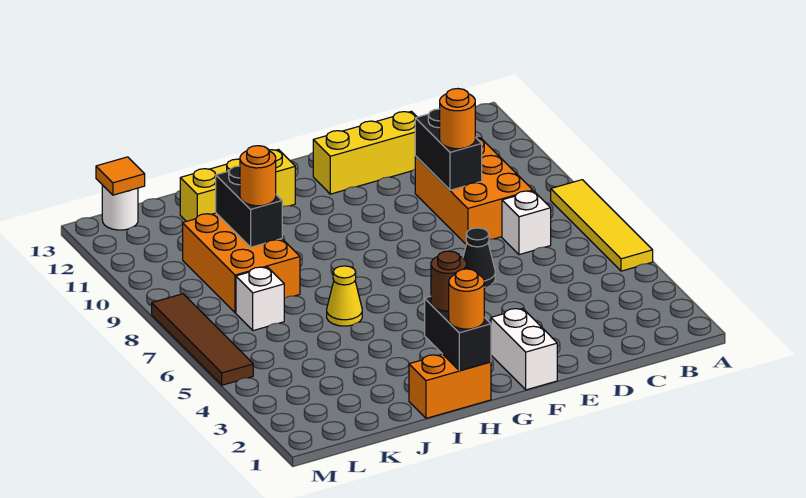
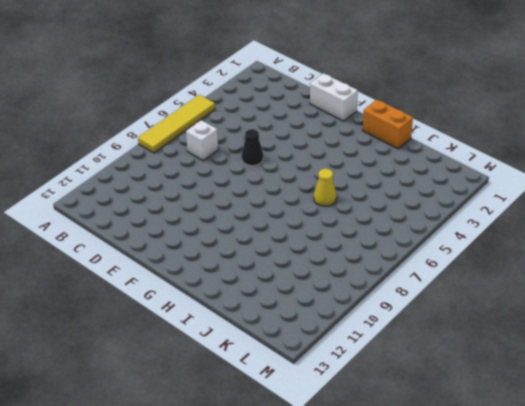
white brick E1:F1 level 1 -> white brick F1:F2 level 1
none -> orange brick C8:D10 level 1
none -> yellow brick D12:F12 level 1
none -> yellow brick H12:J12 level 1

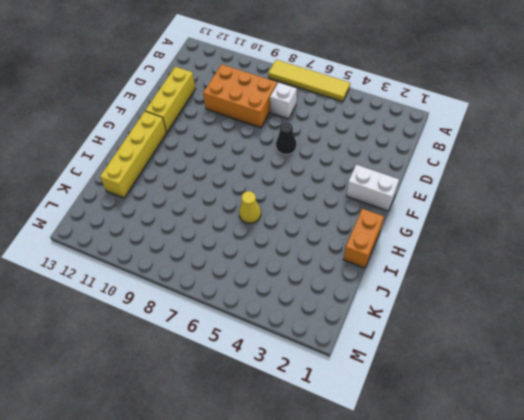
yellow brick G12:J12 level 1 -> yellow brick H12:J12 level 1
none -> orange brick J8:K10 level 1
none -> white brick K7 level 1
none -> white round brick L13 level 1

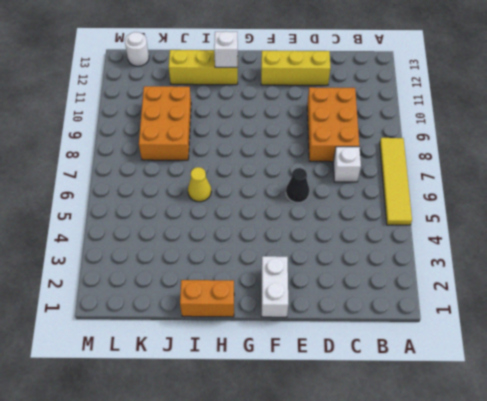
white brick H12 level 2 -> white brick K7 level 1
none -> brown tile M5:M8 level 1
none -> black brick D9:D10 level 2
none -> black brick H1:H2 level 2

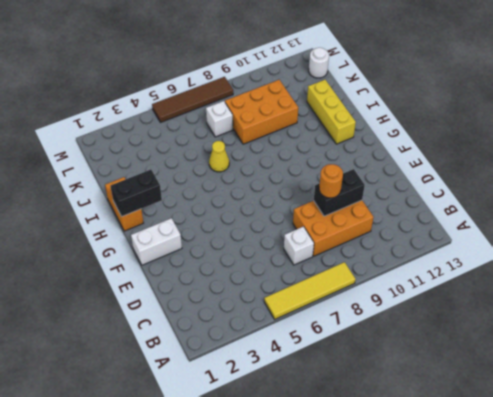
none -> yellow brick D12:F12 level 1
none -> black cone E6 level 1
none -> black brick J9:J10 level 2

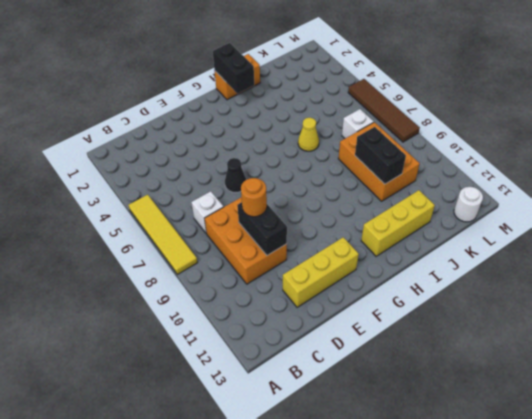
none -> white brick F1:F2 level 1
none -> orange tile L13 level 2
none -> orange round brick H1 level 3

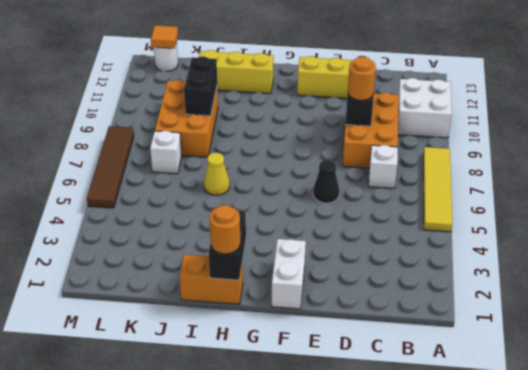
white brick A10:B11 level 1 -> none
none -> brown round brick H2 level 3
none -> orange round brick J9 level 3

